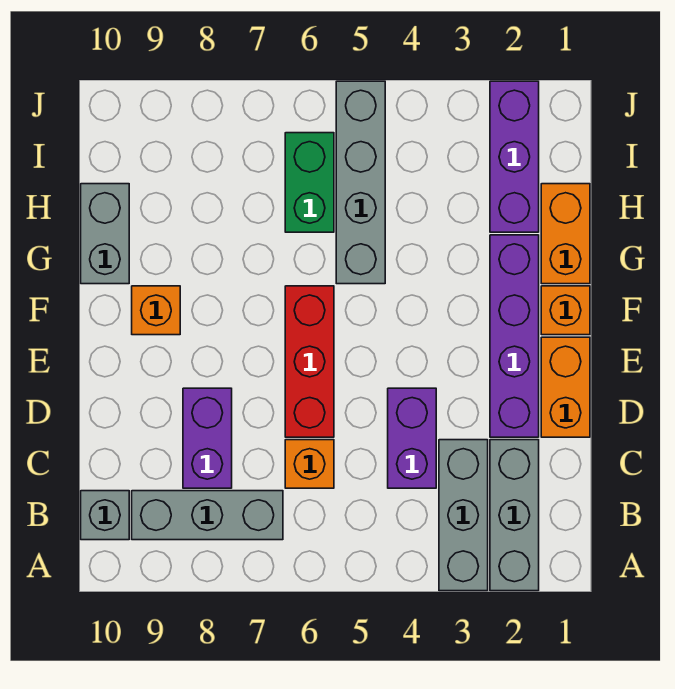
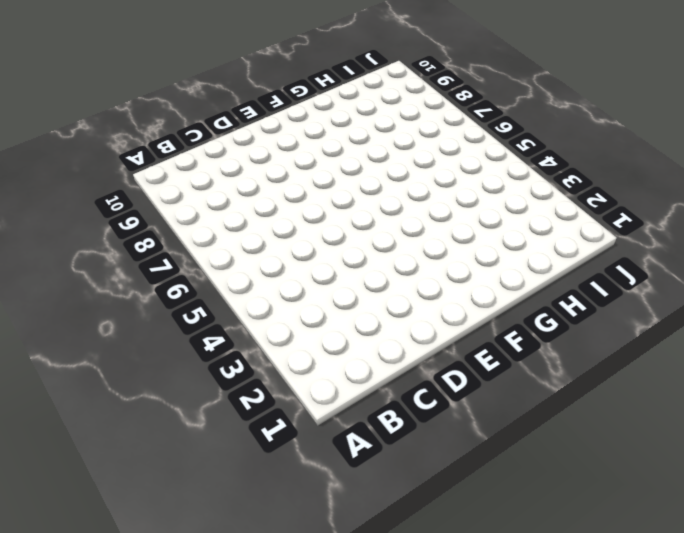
none -> grey brick A2:C2 level 1
none -> grey brick A3:C3 level 1
none -> grey brick B7:B9 level 1

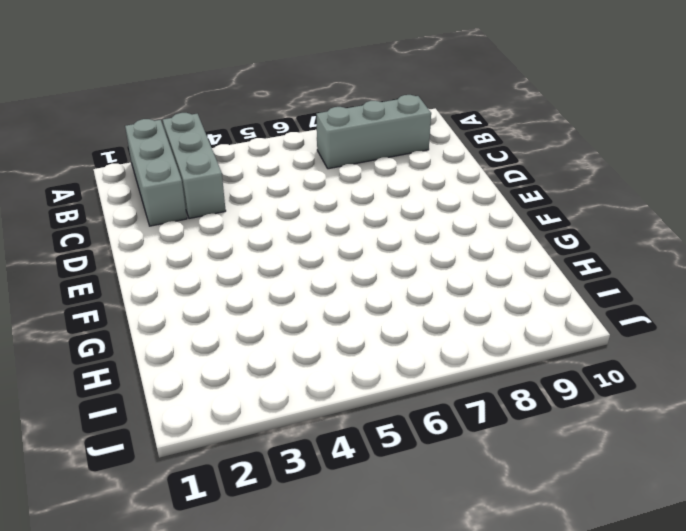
none -> grey brick B10 level 1
none -> purple brick C4:D4 level 1
none -> orange brick C6 level 1

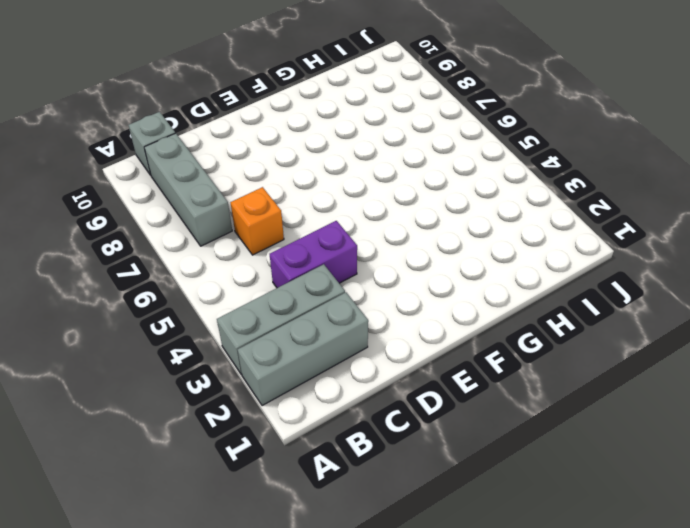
none -> purple brick C8:D8 level 1
none -> orange brick D1:E1 level 1
none -> purple brick D2:G2 level 1

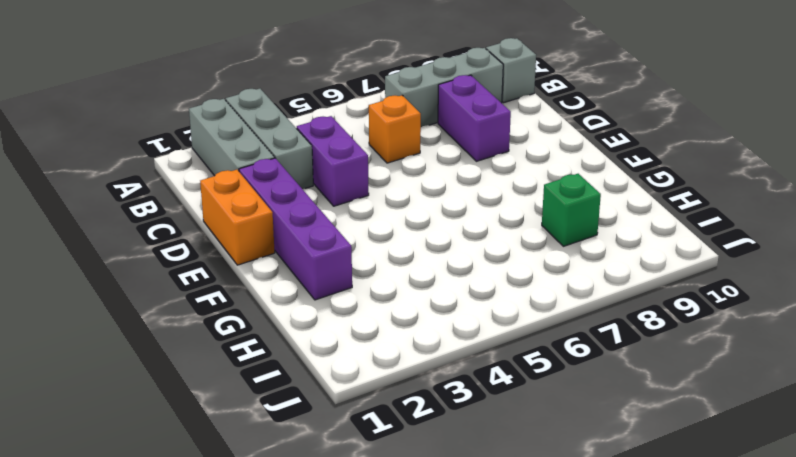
green brick H8 level 1 -> none
none -> red brick D6:F6 level 1
none -> orange brick F1 level 1
none -> orange brick F9 level 1

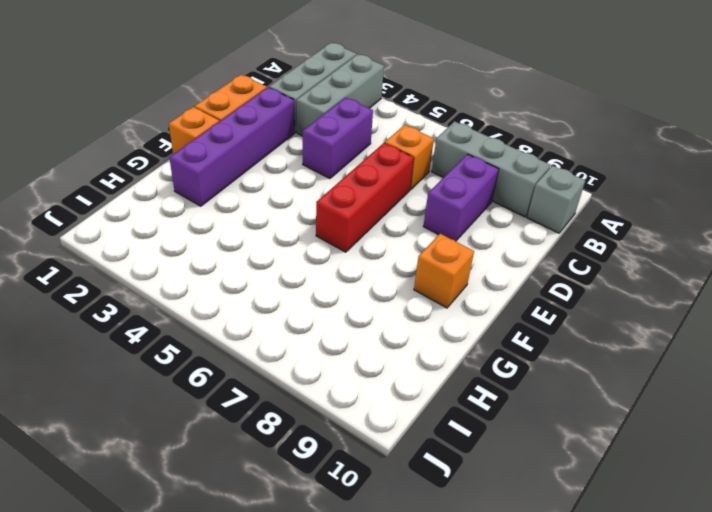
none -> orange brick G1:H1 level 1
none -> grey brick G5:J5 level 1
none -> grey brick G10:H10 level 1

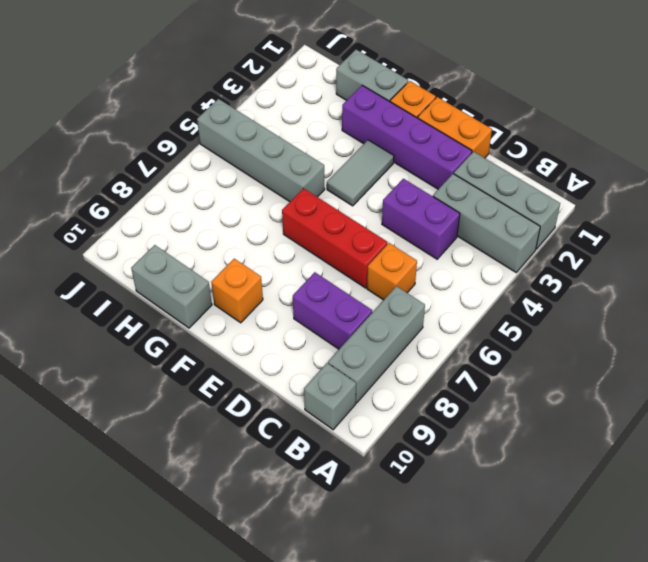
grey tile F3:F4 level 1 -> none
grey brick G1:H1 level 1 -> orange brick G1:H1 level 1
none -> purple brick H2:J2 level 1
none -> green brick H6:I6 level 1

